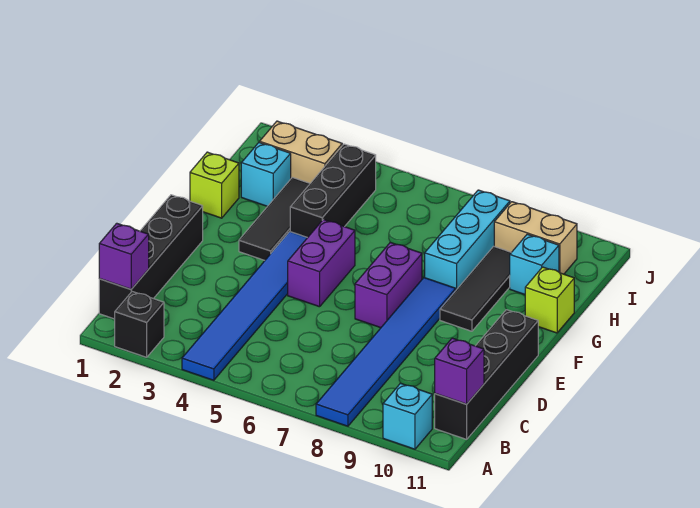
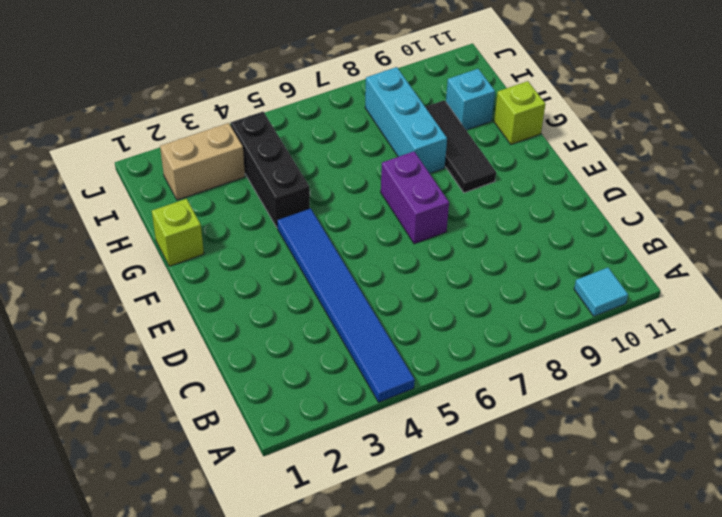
cyan tile A10 level 1 -> cyan brick A10 level 1
none -> black brick A2 level 1
none -> blue tile A8:F8 level 1
none -> black brick B1:E1 level 1

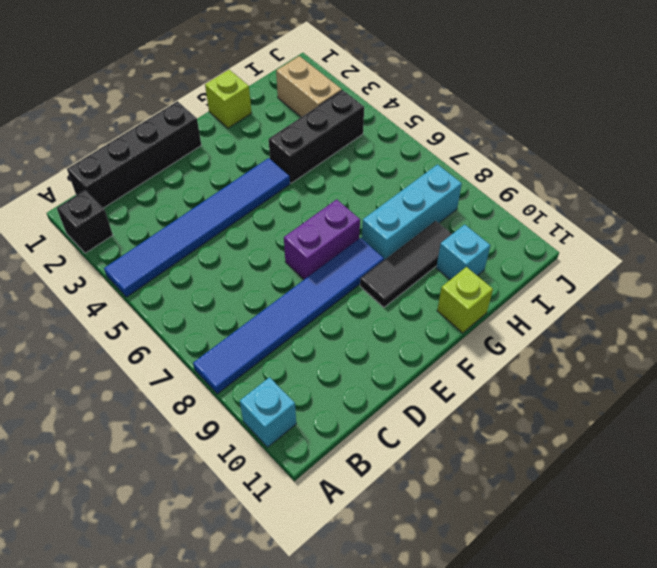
none -> black brick B11:E11 level 1
none -> purple brick E5:F5 level 1
none -> black tile F3:H3 level 1

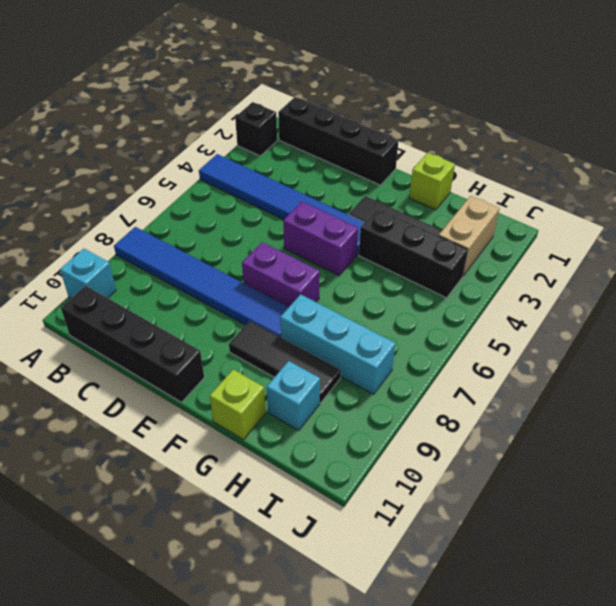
none -> cyan brick H2 level 1
none -> tan brick I9:I10 level 1
none -> purple brick B1 level 2

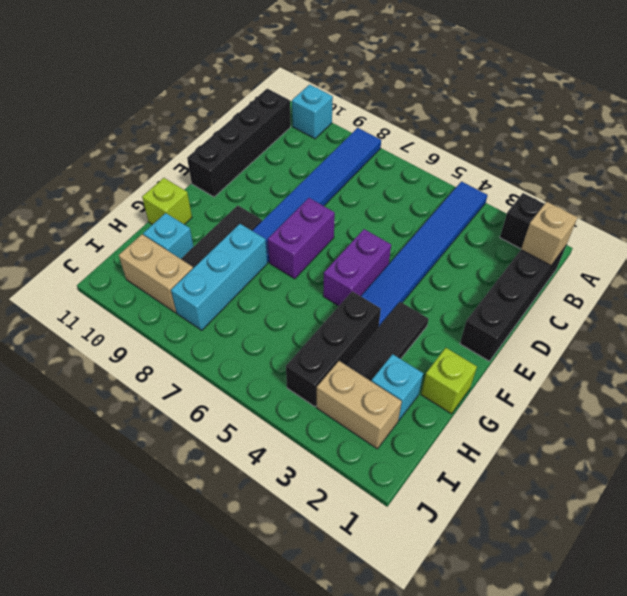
tan brick B1 level 2 -> purple brick B1 level 2
none -> purple brick B11 level 2

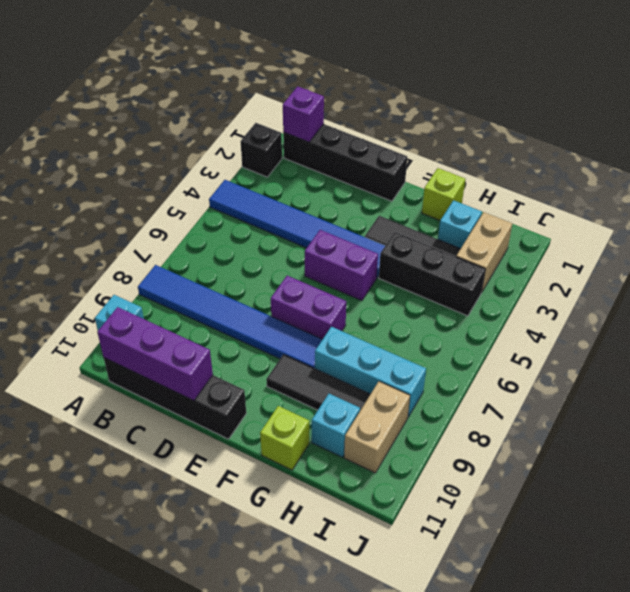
purple brick B11:D11 level 2 -> purple brick B11 level 2

